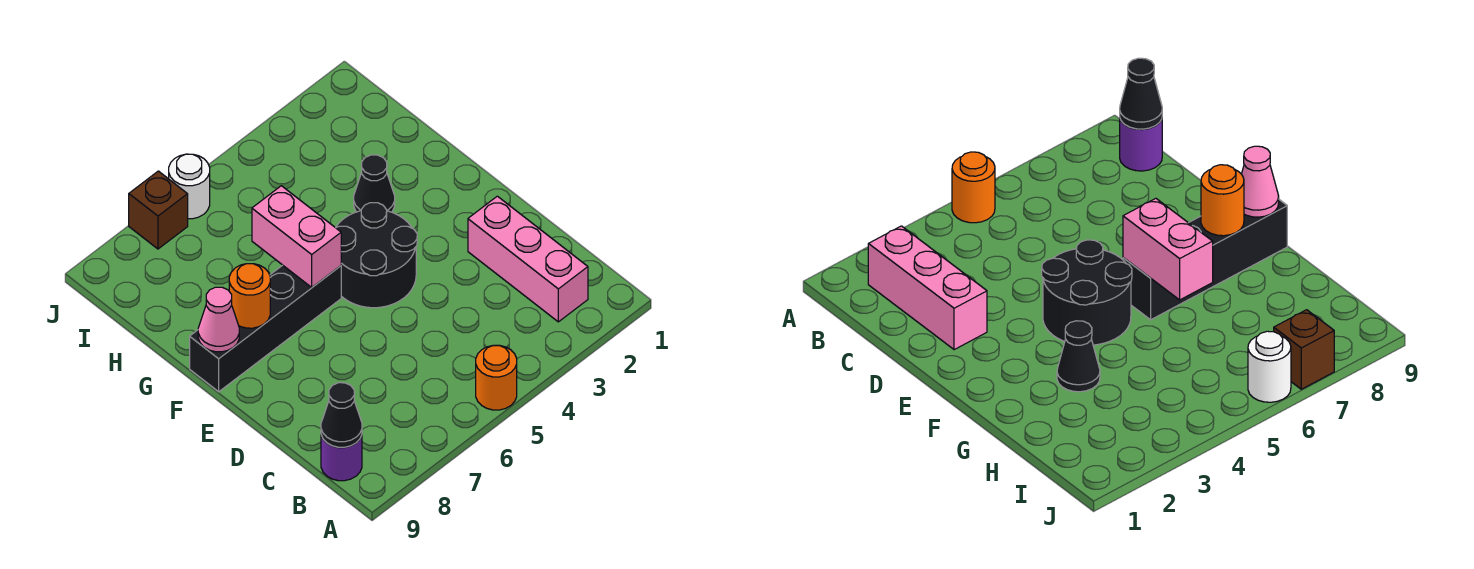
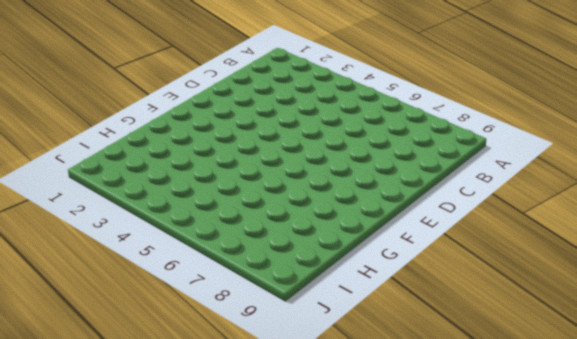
none -> orange round brick A5 level 1
none -> pink brick B2:D2 level 1
none -> purple round brick B9 level 1

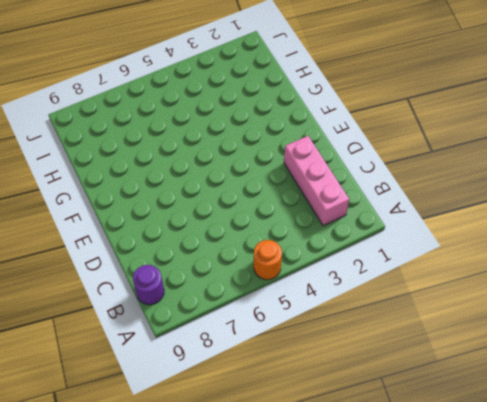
none -> black round brick E4:F5 level 1
none -> black brick F6:F9 level 1
none -> black cone G3 level 1

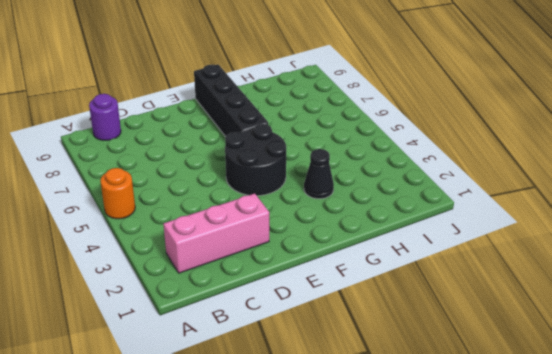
none -> white round brick J6 level 1
none -> brown brick J7 level 1
none -> black cone B9 level 2

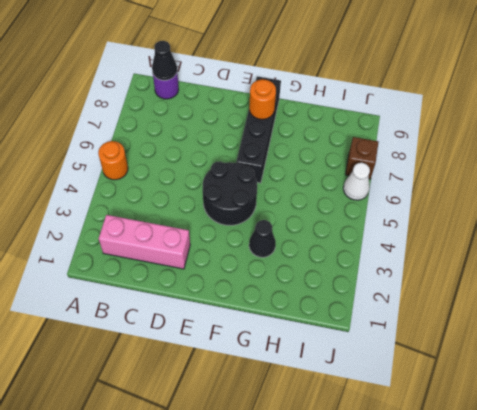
white cone J6 level 1 -> white round brick J6 level 1
none -> pink brick F6:G6 level 2
none -> pink cone F9 level 2

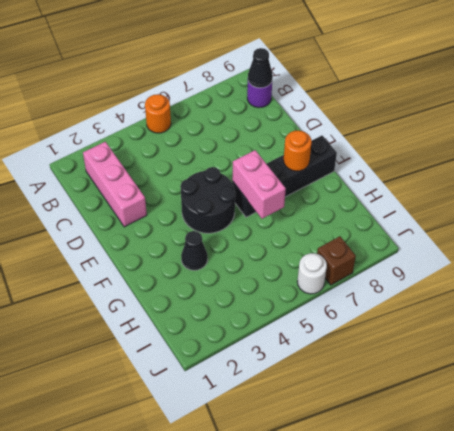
none -> pink cone F9 level 2

